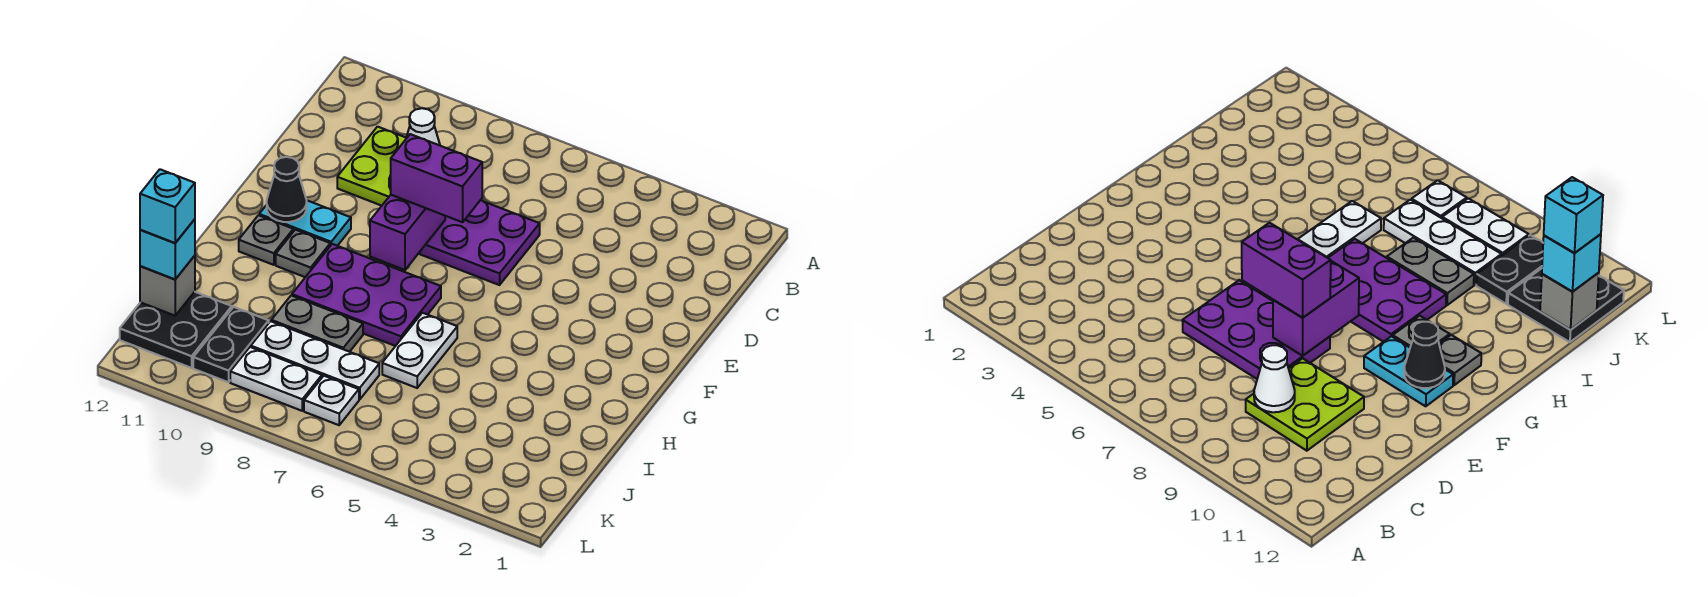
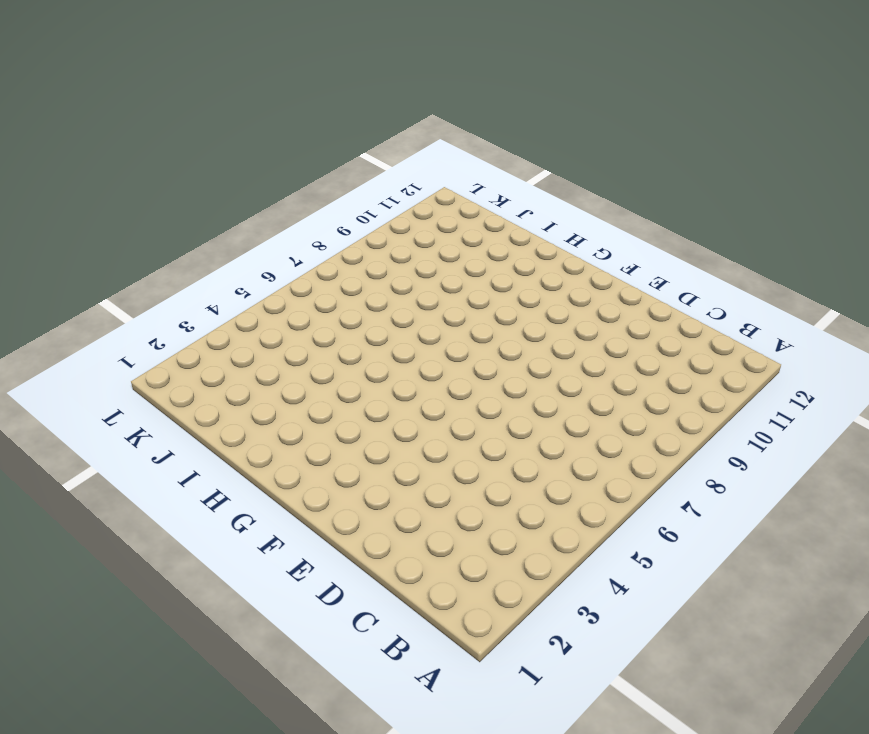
none -> lime plate C9:D10 level 1
none -> purple plate D6:E8 level 1
none -> cyan plate F10:F11 level 1

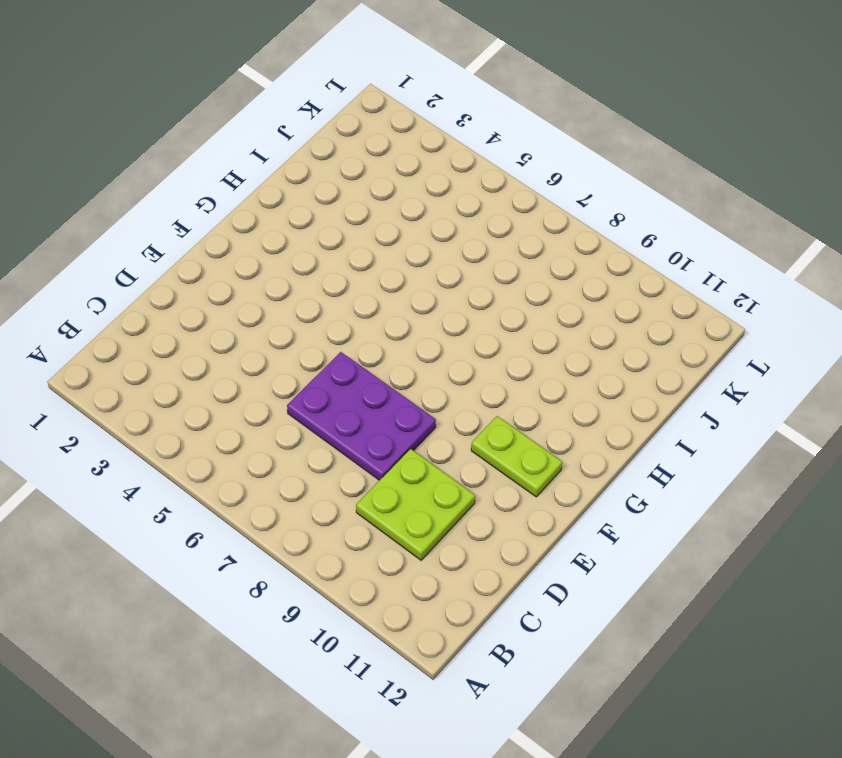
lime plate F10:F11 level 1 -> cyan plate F10:F11 level 1
none -> purple plate G7:H9 level 1
none -> grey plate G10 level 1
none -> grey plate G11 level 1

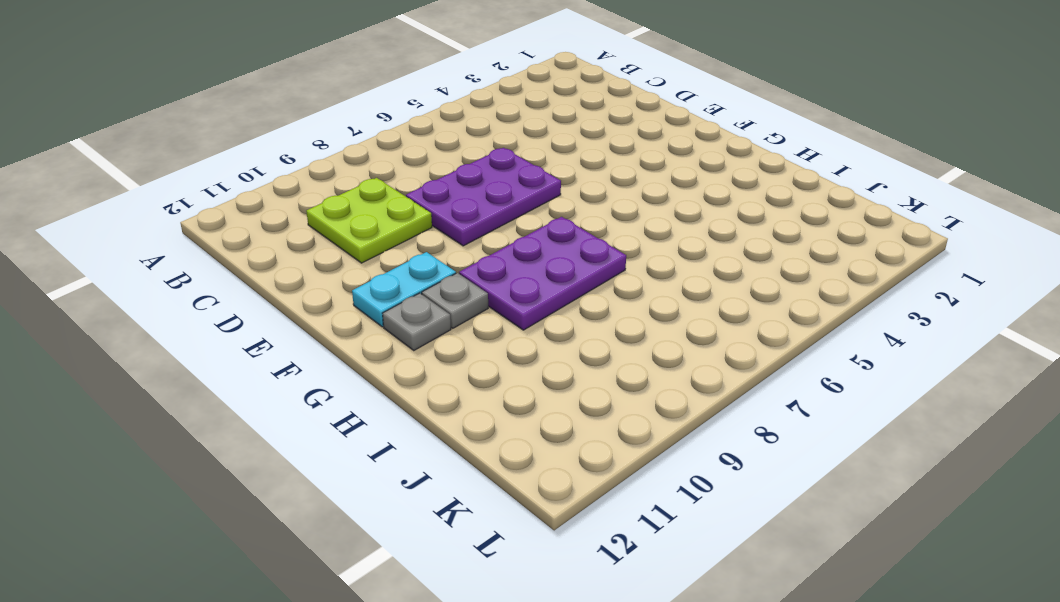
none -> white plate H6:I6 level 1
none -> grey plate I8:I9 level 1
none -> white plate J7:J9 level 1

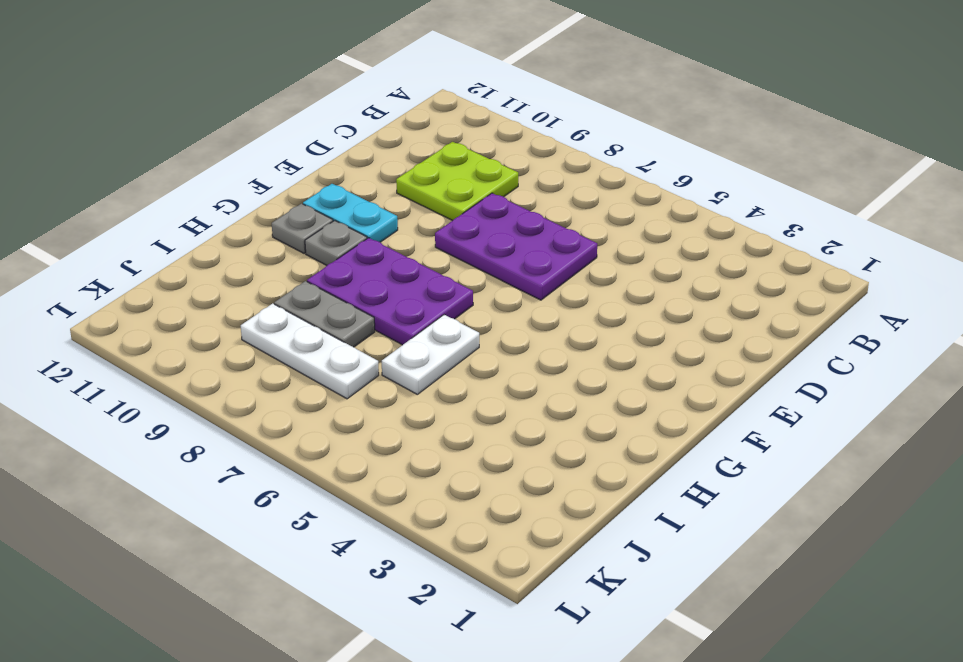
none -> black plate J10:K10 level 1
none -> black plate J11:K12 level 1
none -> white plate K7 level 1

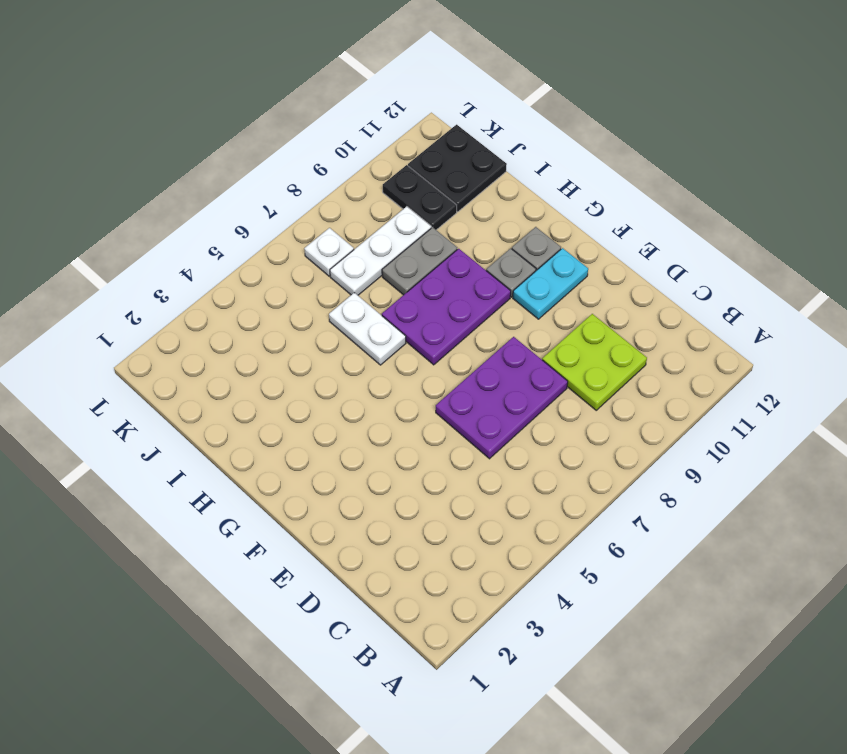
none -> white plate K8:K9 level 1
none -> white cone C9 level 2
none -> purple brick E8:F8 level 2

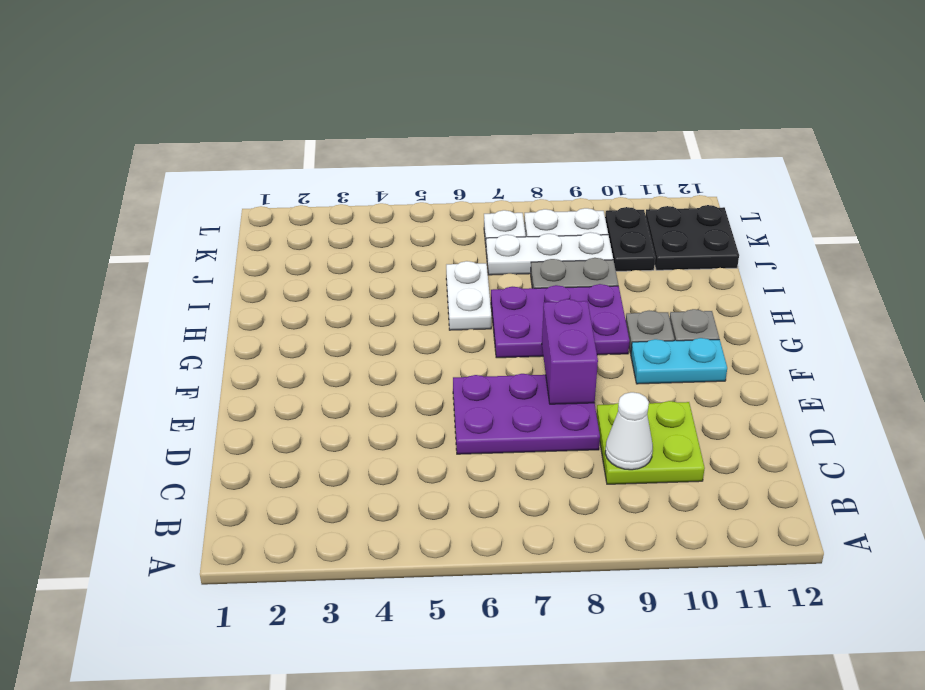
none -> black cone F11 level 2
none -> grey brick J12 level 2
none -> purple brick E7:E8 level 3

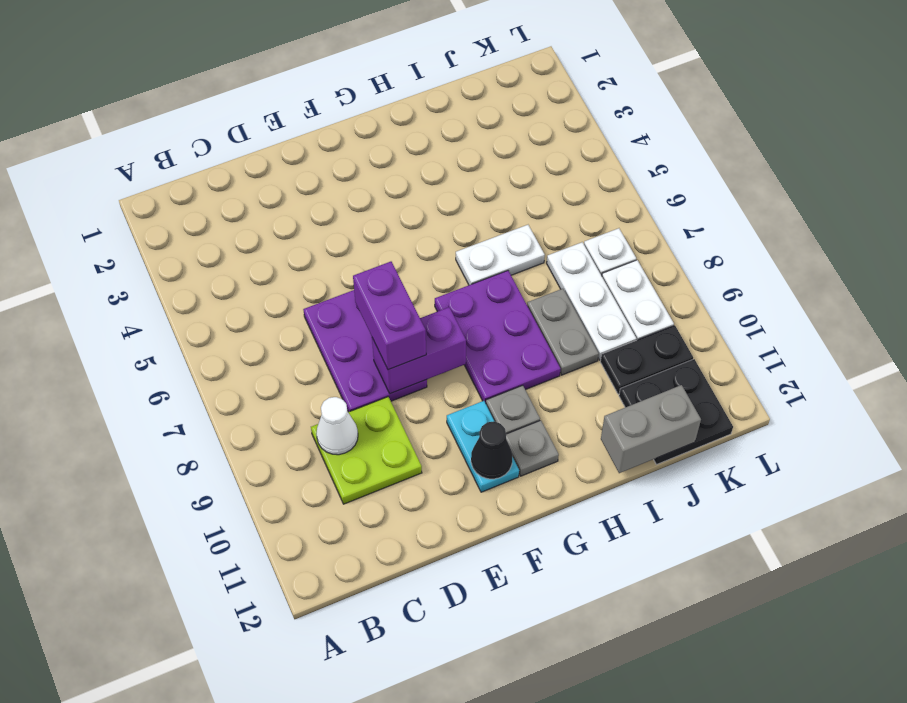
grey brick I12:J12 level 2 -> grey brick J12 level 2
none -> cyan brick J12 level 3
none -> cyan brick J12 level 4

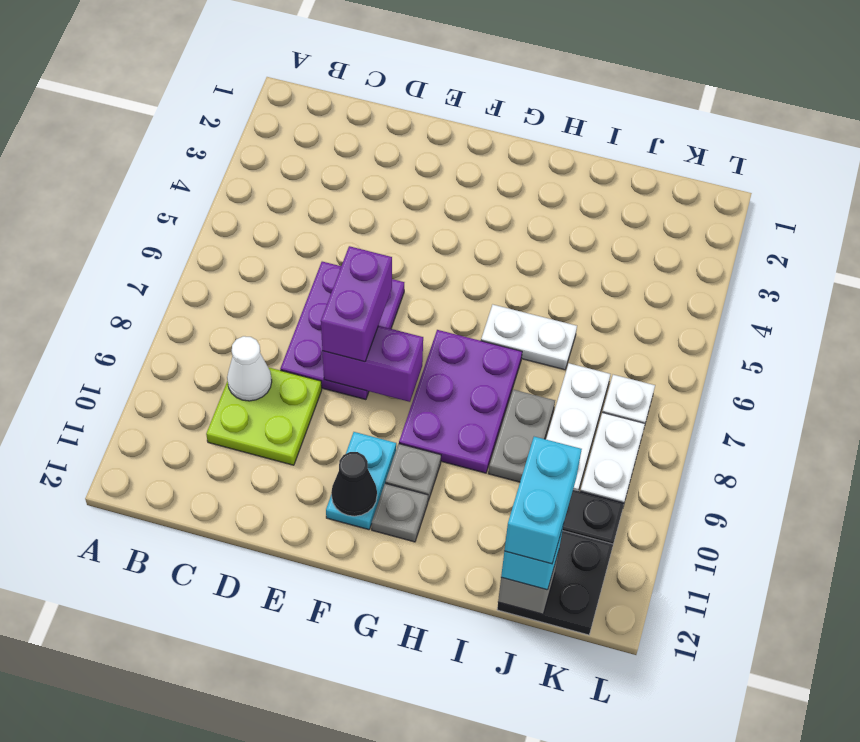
cyan brick J11:J12 level 4 -> cyan brick J12 level 4

